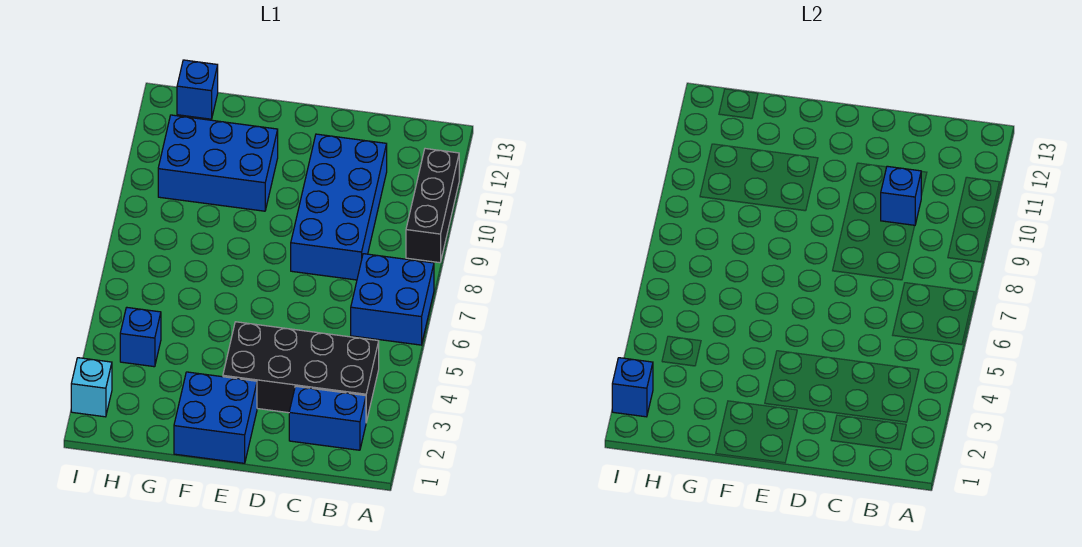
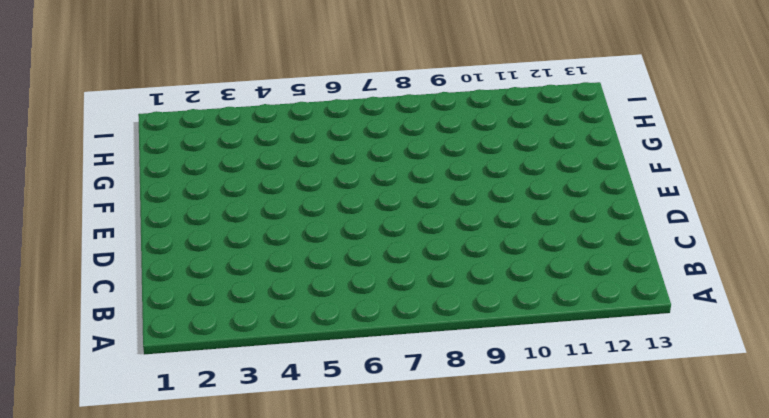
none -> blue brick A6:B7 level 1
none -> black brick A9:A11 level 1
none -> blue brick B2:C2 level 1

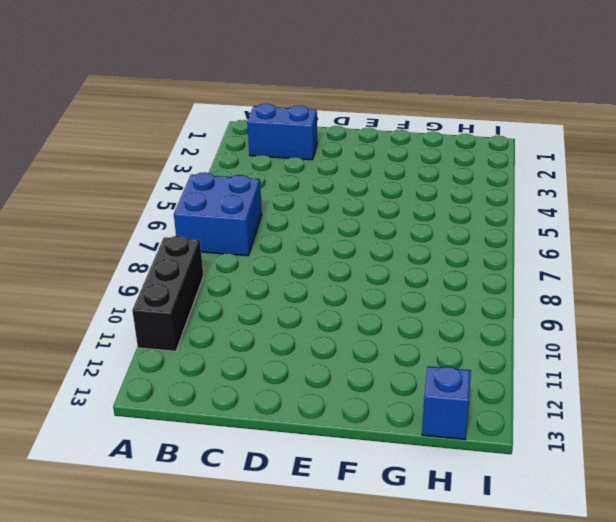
none -> black brick B3:E4 level 1
none -> blue brick C8:D11 level 1
none -> blue brick E1:F2 level 1

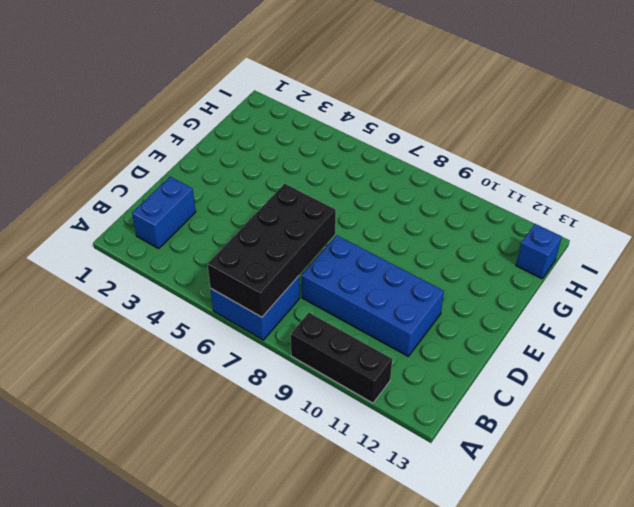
black brick A6:D7 level 2 -> black brick B3:E4 level 1
none -> blue brick E1:F2 level 1
none -> blue brick F10:H11 level 1
none -> blue brick H4 level 1

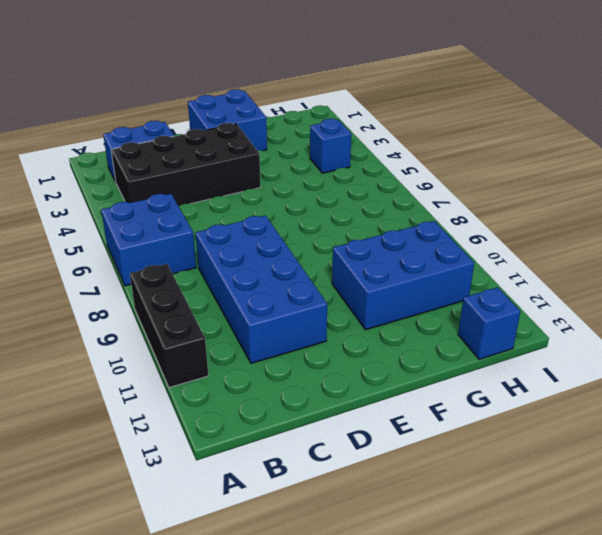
none -> cyan brick I2 level 1
none -> blue brick C10 level 2
none -> blue brick I2 level 2

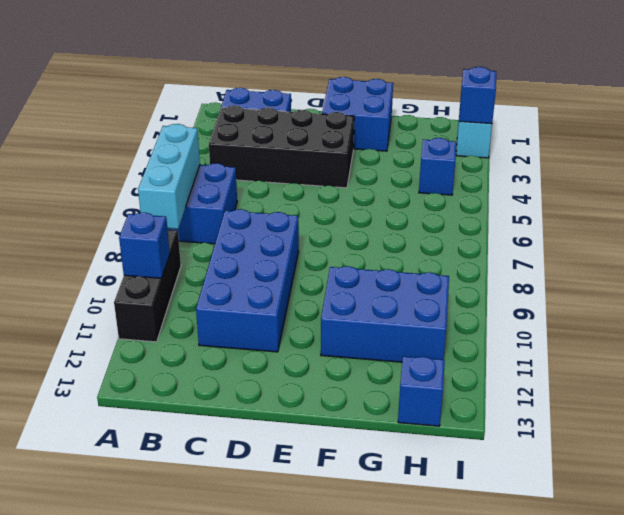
cyan brick A6:A8 level 2 -> none
blue brick A10 level 2 -> blue brick C10 level 2

